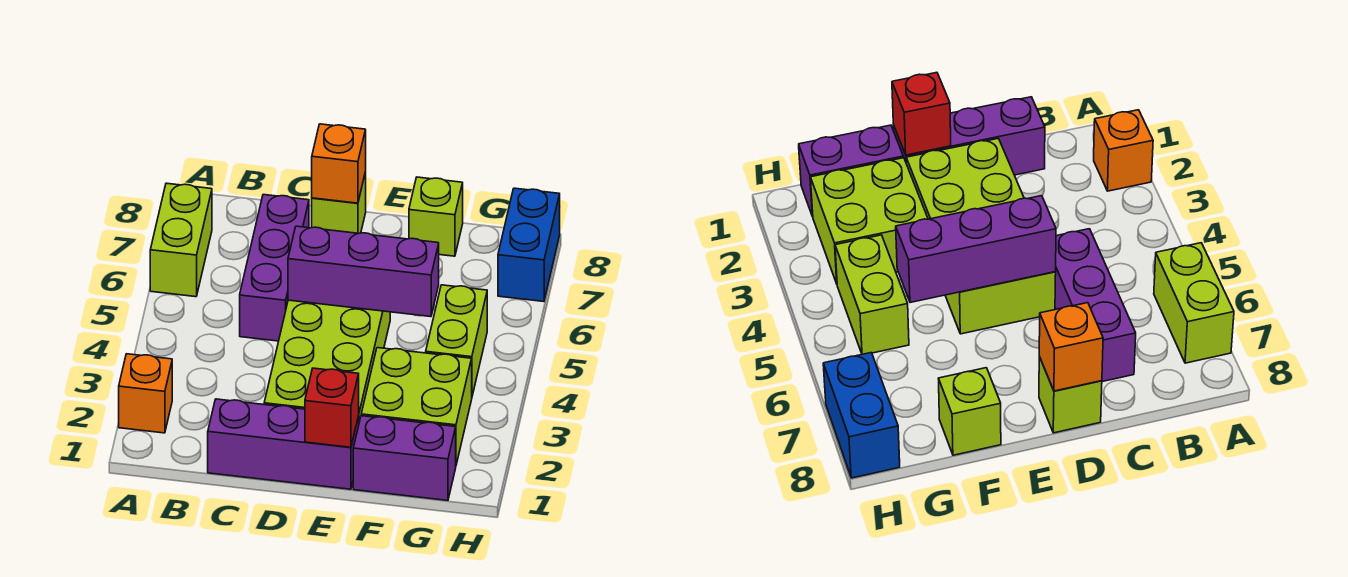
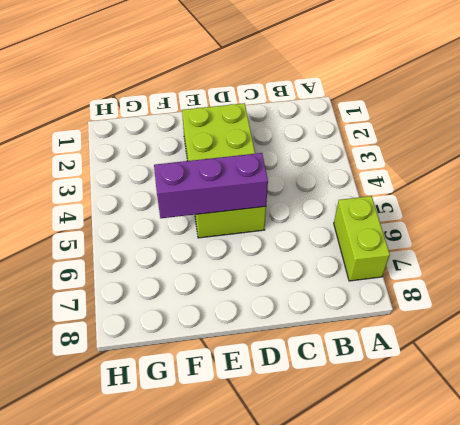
none -> orange brick A2 level 1
none -> purple brick C1:E1 level 1
none -> purple brick C5:C7 level 1

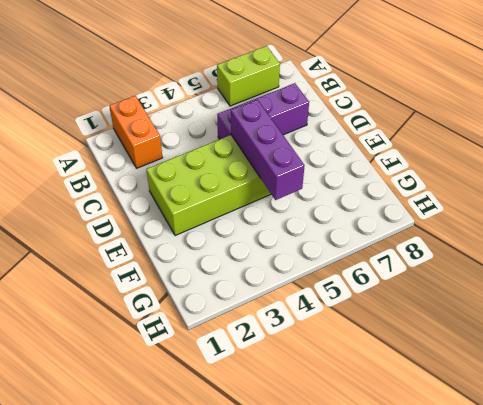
orange brick A2:B2 level 1 -> orange brick A2 level 1
none -> purple brick C1:E1 level 1
none -> lime brick D8 level 1
none -> purple brick F1:G1 level 1

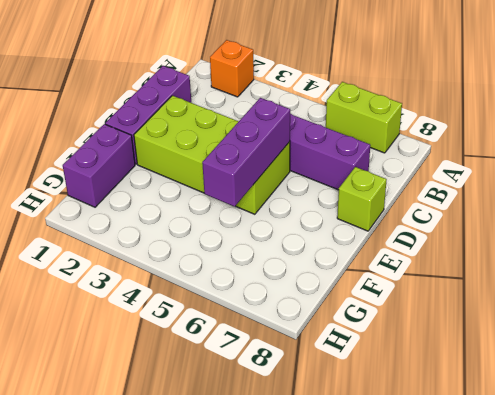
none -> lime brick F2:G3 level 1
none -> lime brick F8 level 1
none -> lime brick G4:G5 level 1

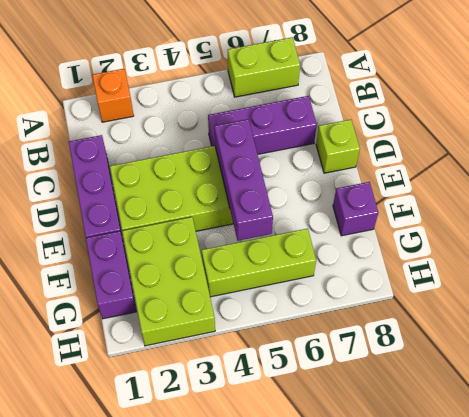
lime brick F2:H3 level 1 -> lime brick F2:G3 level 1
purple brick F8 level 1 -> lime brick F8 level 1
lime brick G4:G6 level 1 -> lime brick G4:G5 level 1
none -> blue brick H7:H8 level 1
none -> orange brick D8 level 2
none -> red brick E1 level 2

